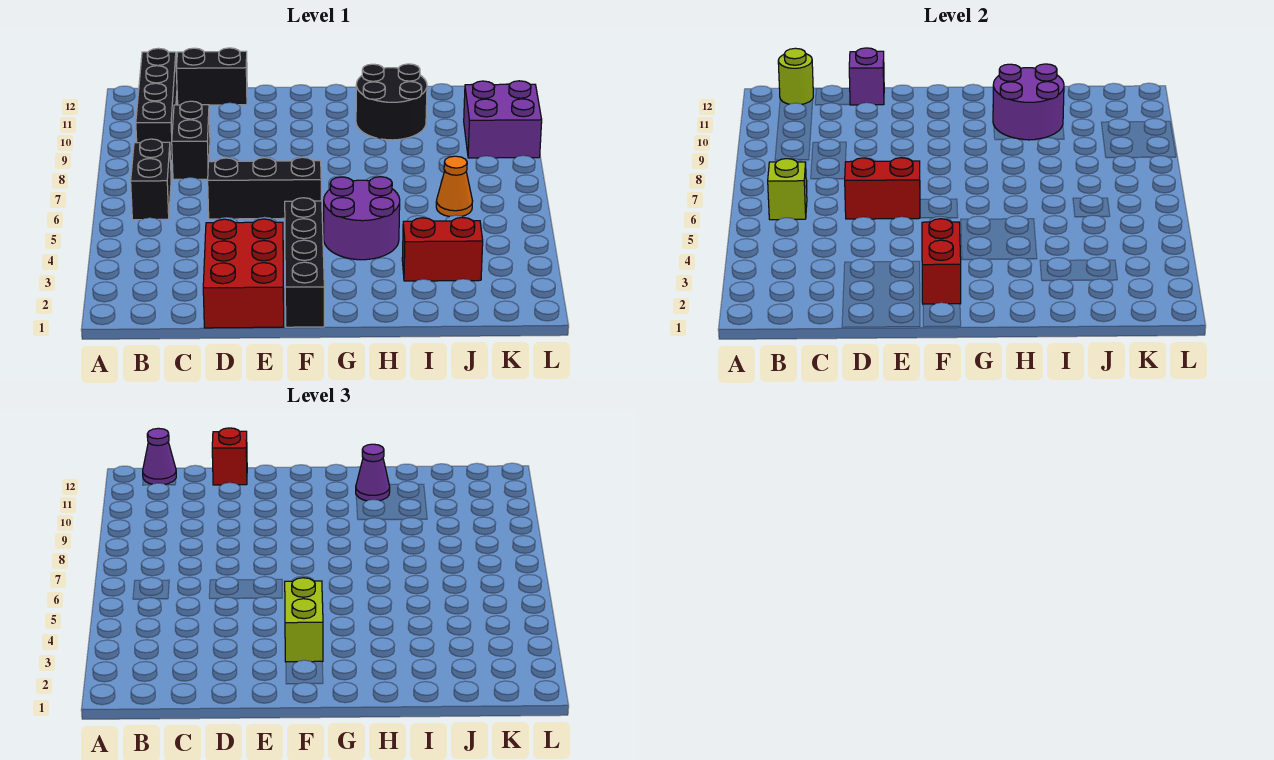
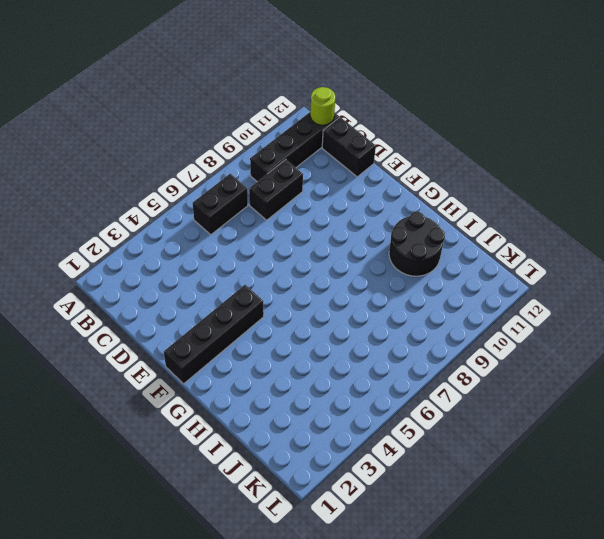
none -> red brick D1:E3 level 1
none -> black brick D6:F6 level 1
none -> purple round brick G4:H5 level 1

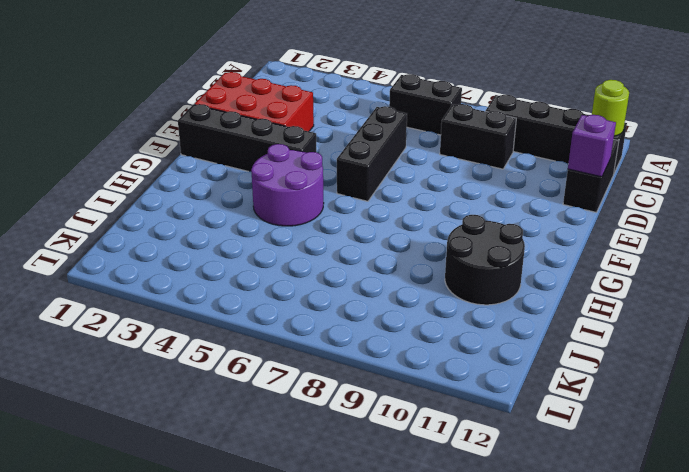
none -> red brick I3:J3 level 1
none -> orange cone J6 level 1
none -> purple brick K9:L10 level 1

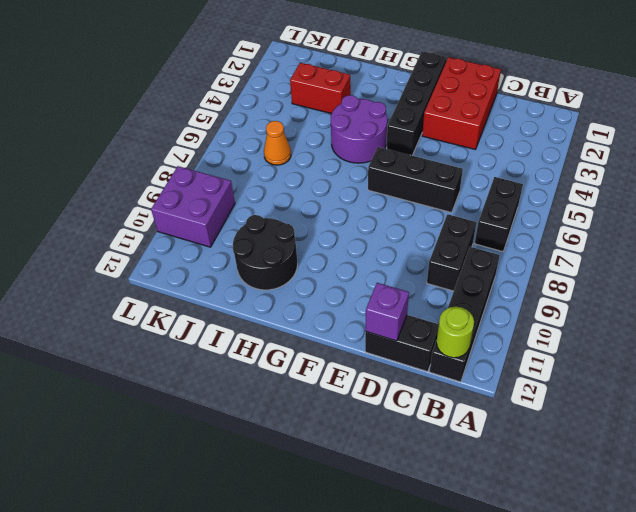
none -> lime brick B6 level 2
none -> red brick D6:E6 level 2
none -> red brick F2:F3 level 2

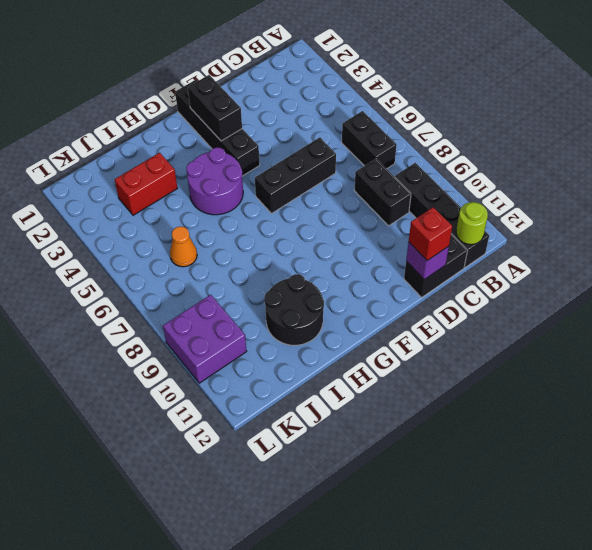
black brick F2:F3 level 2 -> red brick F2:F3 level 2
none -> red brick D1:E3 level 1
none -> lime brick B6 level 2
none -> red brick D6:E6 level 2

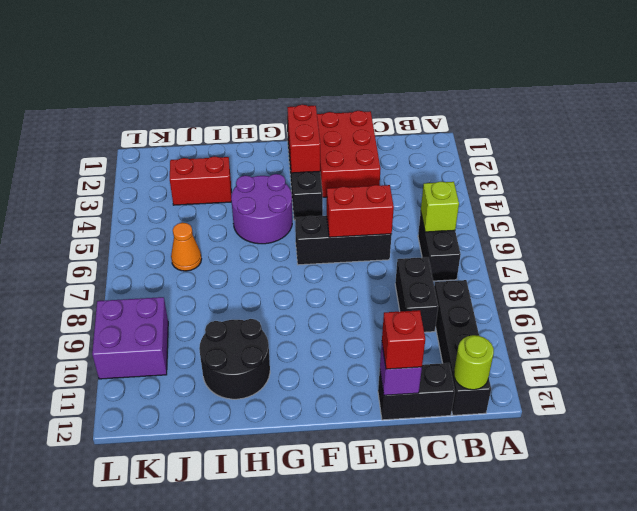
none -> purple round brick H10:I11 level 2
none -> purple cone B12 level 3
none -> lime brick F3:F4 level 3

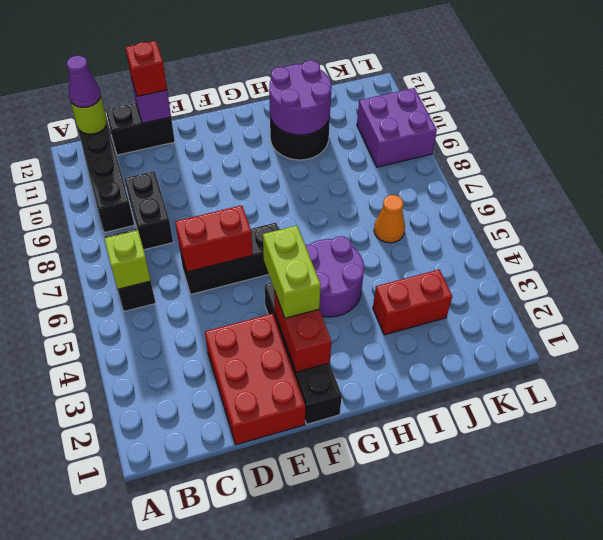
none -> purple cone H11 level 3

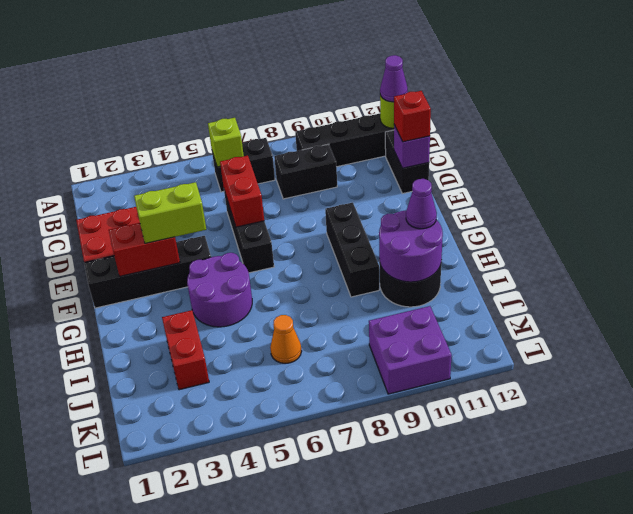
black brick F9:H9 level 1 -> none

